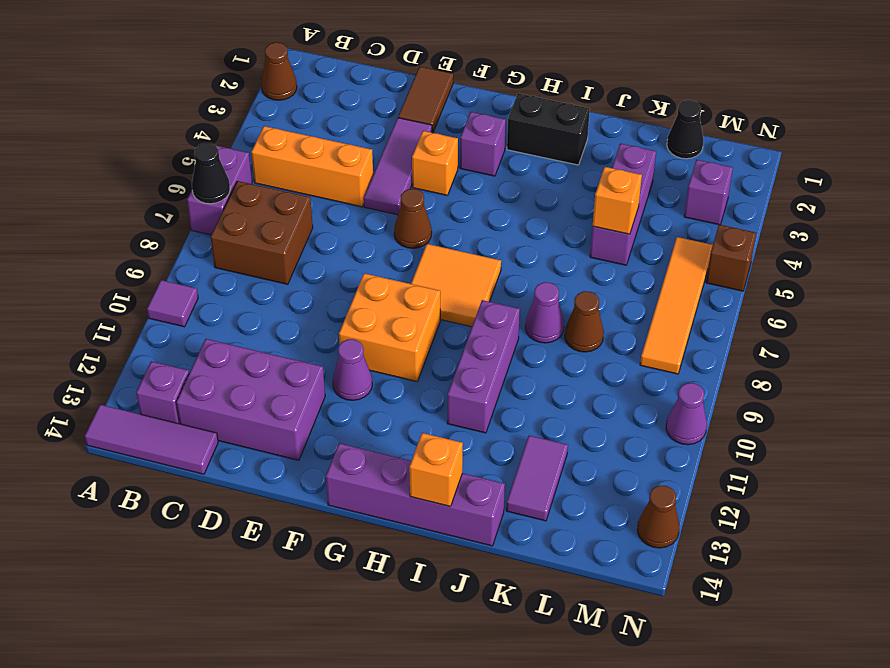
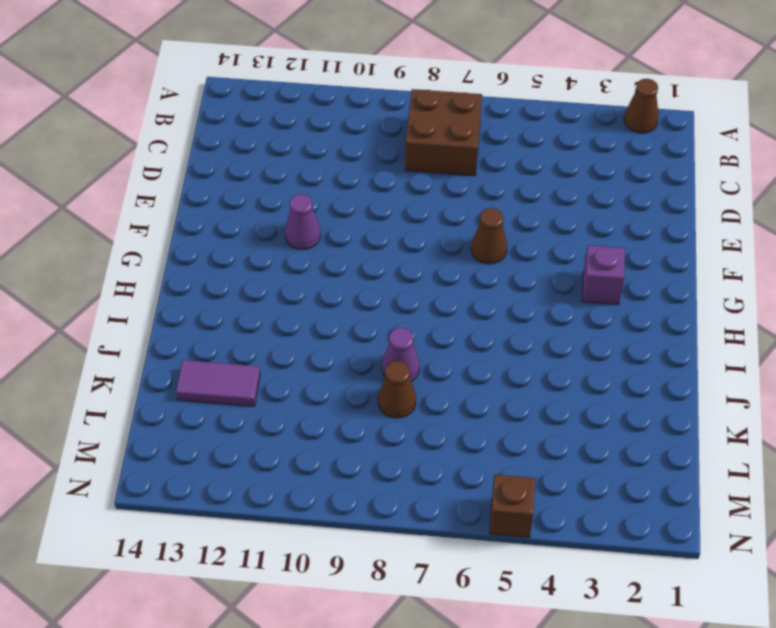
none -> purple brick A6:A7 level 1
none -> purple tile A10 level 1
none -> purple tile A14:C14 level 1
none -> orange brick B5:D5 level 1

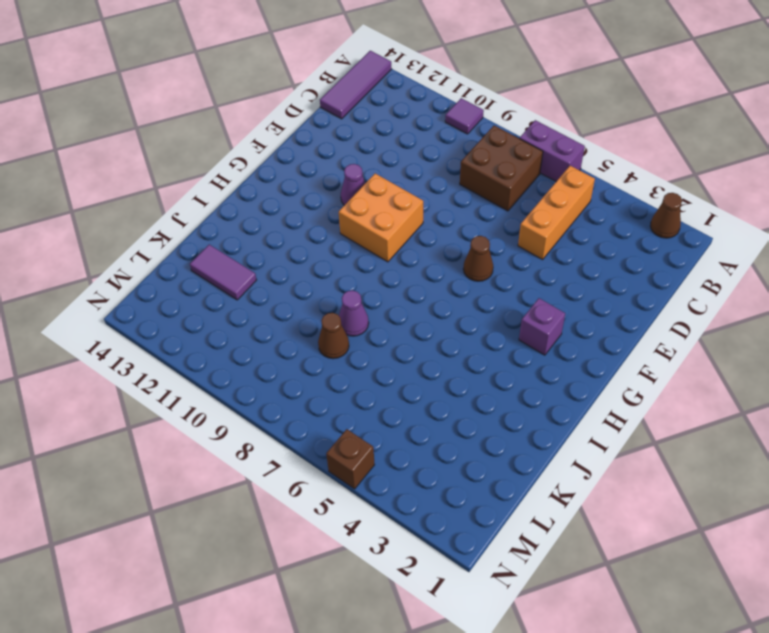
none -> purple brick B13 level 1
none -> purple brick C12:E13 level 1
none -> brown tile E1:E2 level 1
none -> purple tile E3:E5 level 1

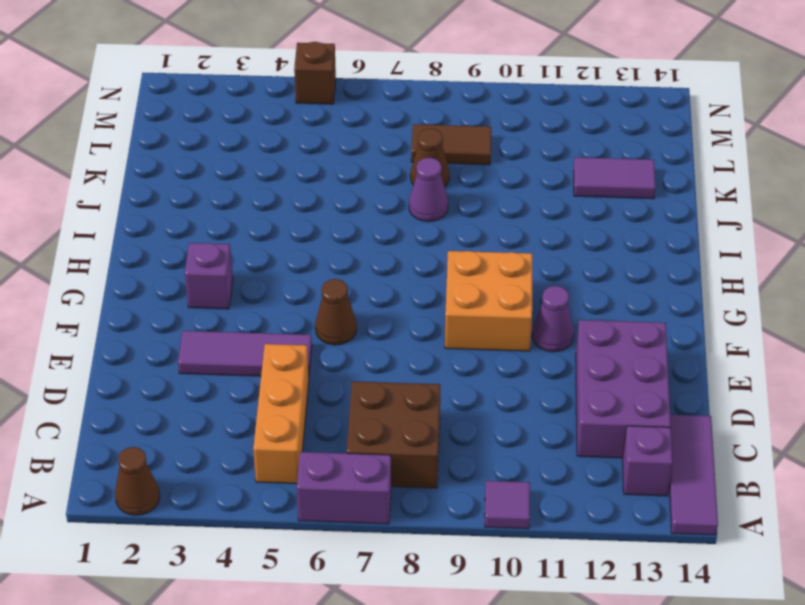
brown tile L8:L9 level 1 -> brown tile E1:E2 level 1
none -> orange brick F4 level 1
none -> orange tile G7:H8 level 1
none -> purple brick G14:J14 level 1
none -> black brick H2:I2 level 1

